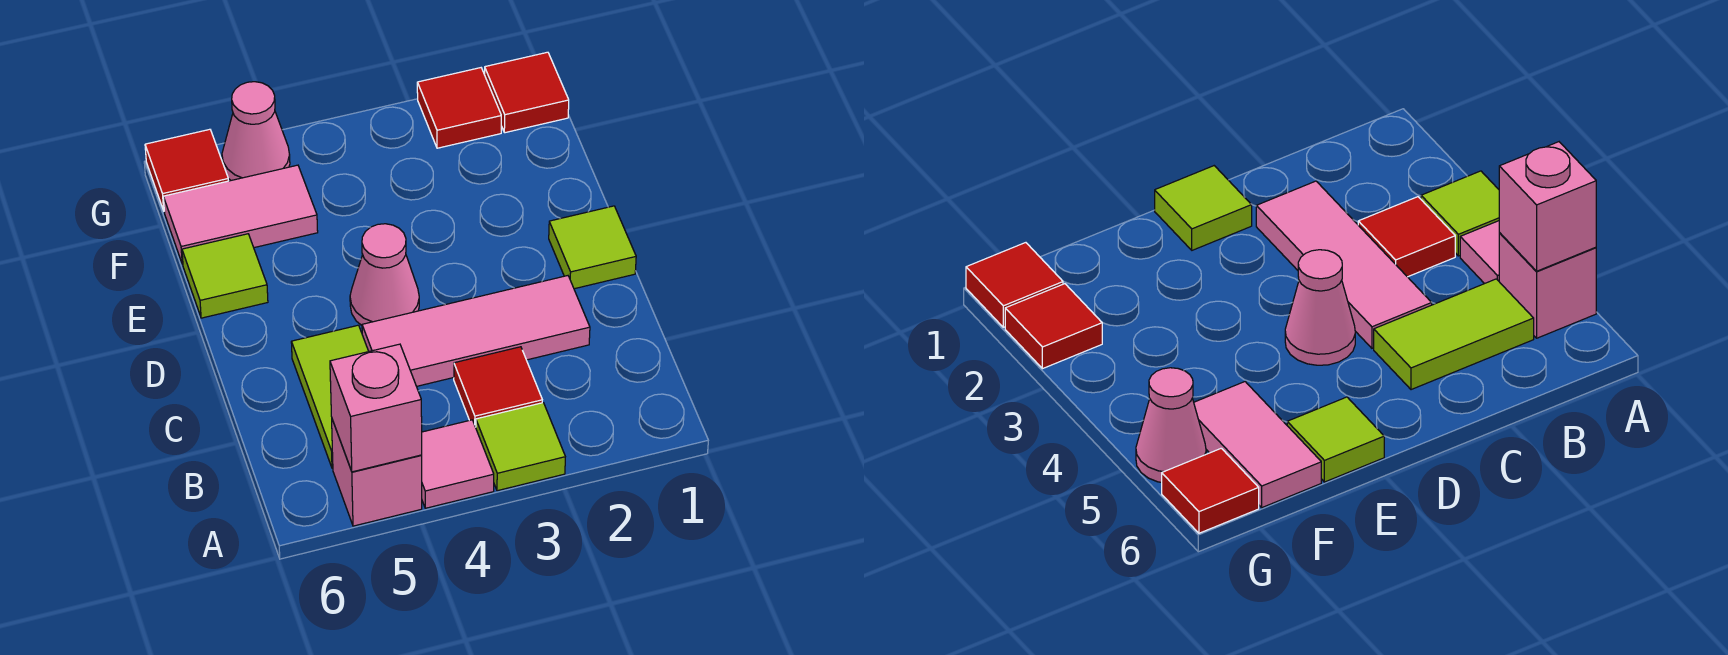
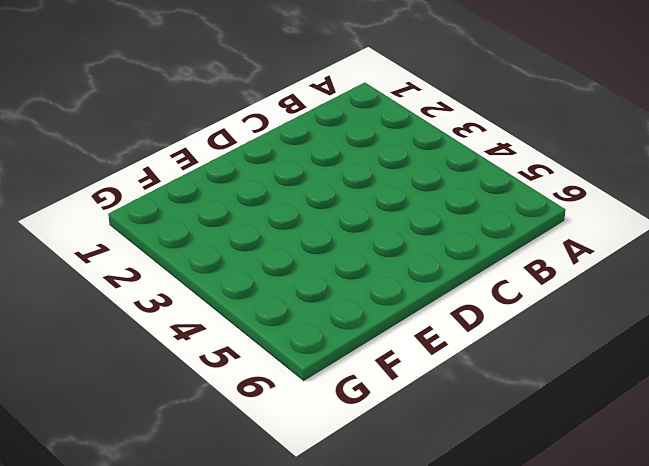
none -> lime tile A3 level 1
none -> pink tile A4 level 1
none -> pink brick A5 level 1

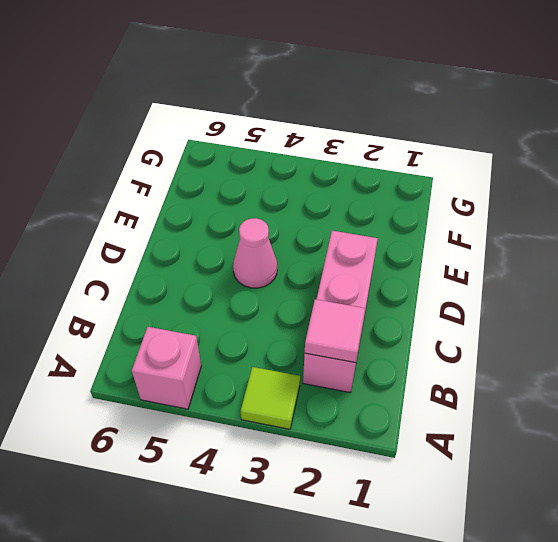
pink brick B2:D2 level 1 -> pink tile C2:C4 level 1
pink tile B2 level 2 -> pink tile A4 level 1
none -> red tile B3 level 1
none -> lime tile B5:C5 level 1
none -> lime tile D1 level 1

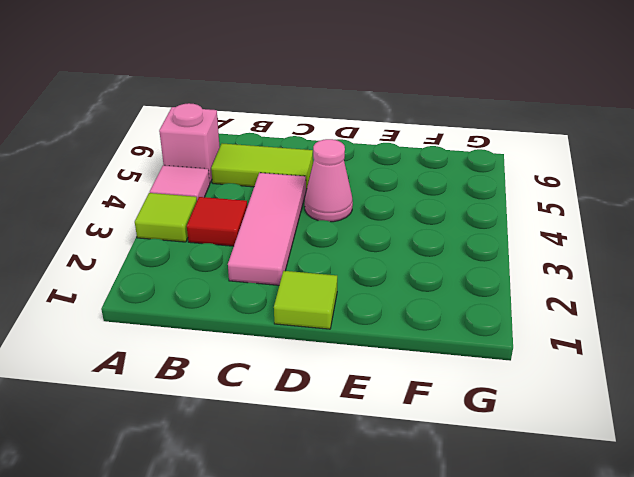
none -> lime tile E6 level 1
none -> pink tile F5:F6 level 1
none -> red tile G1 level 1

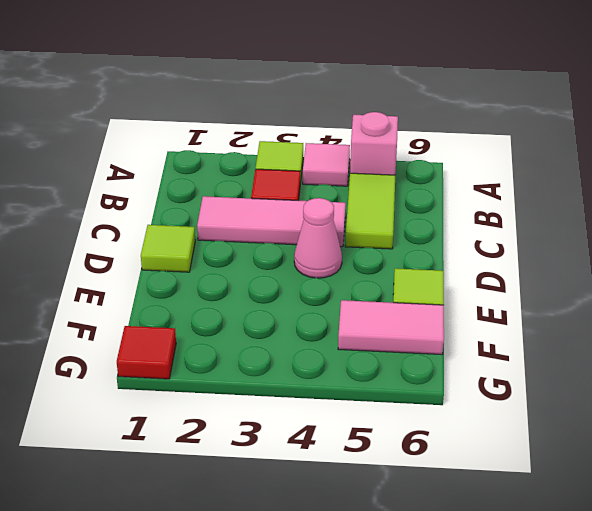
none -> red tile G2 level 1
none -> pink cone G5 level 1
none -> red tile G6 level 1

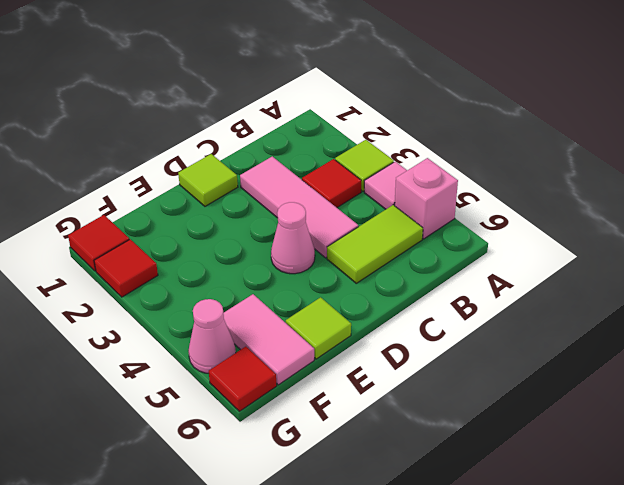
none -> pink brick A5 level 2

